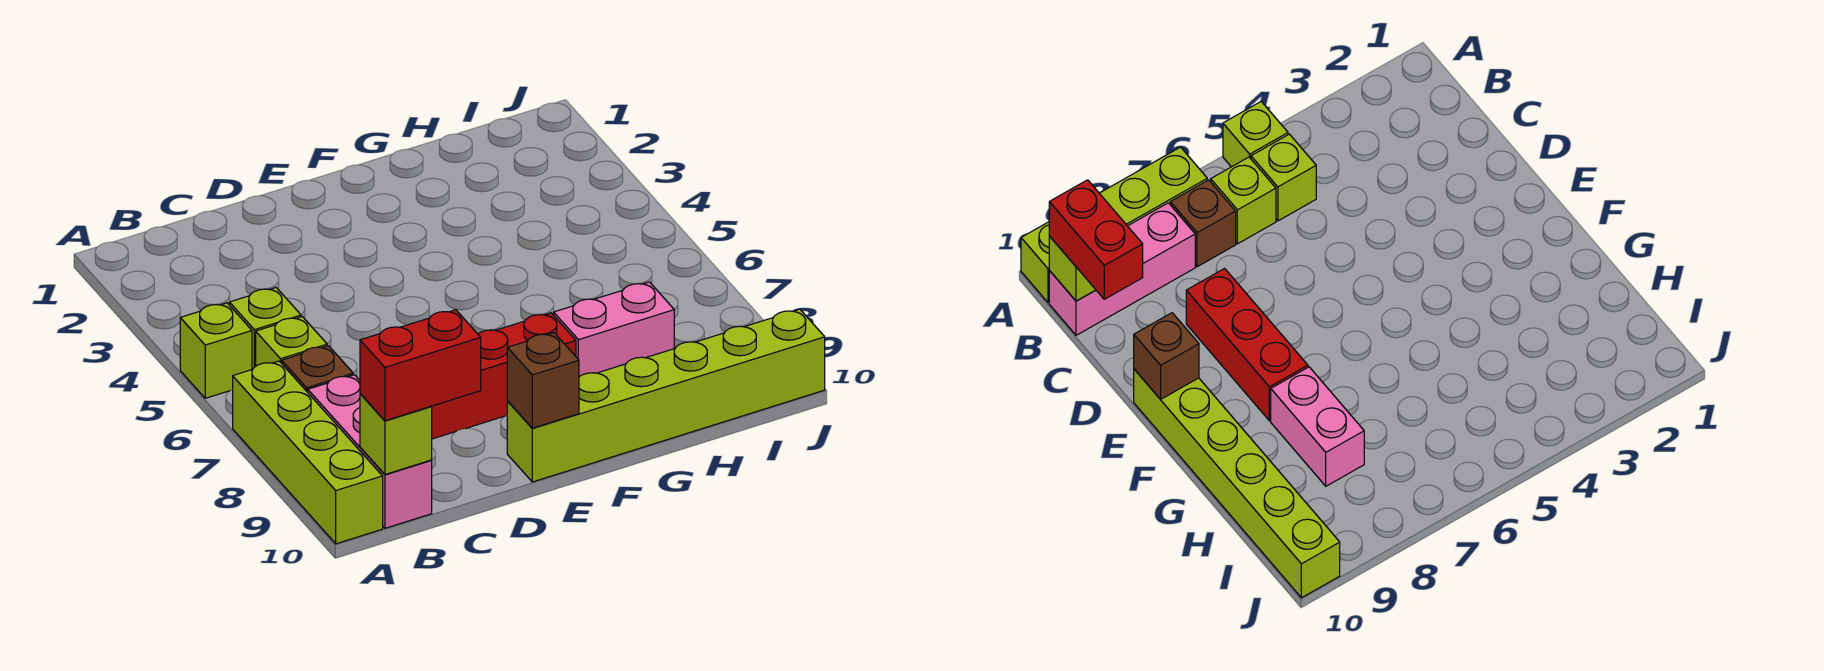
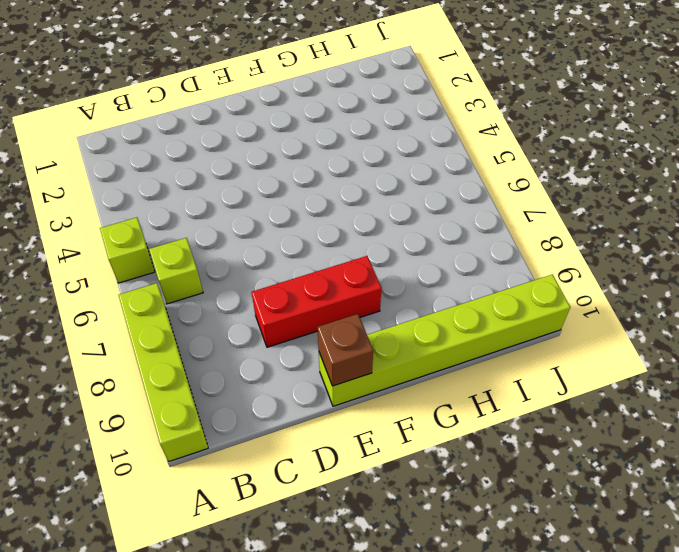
none -> lime brick B5 level 1
none -> brown brick B7 level 1
none -> pink brick B8:B10 level 1

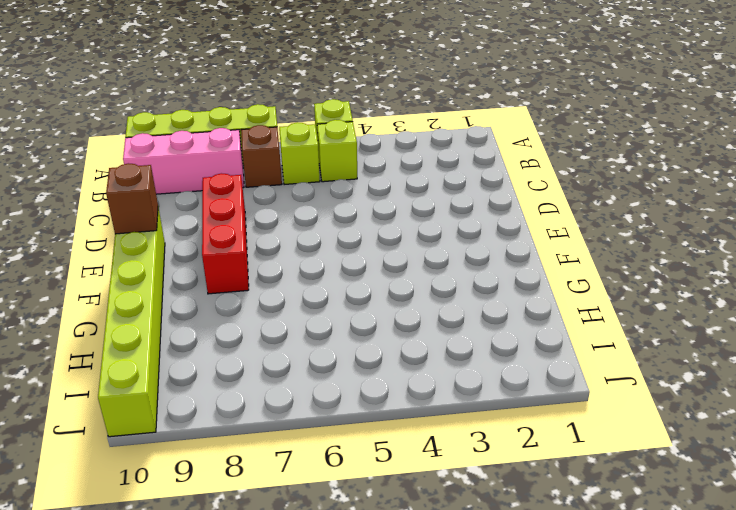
none -> pink brick G8:H8 level 1
none -> lime brick B10 level 2
none -> red brick B10:C10 level 3

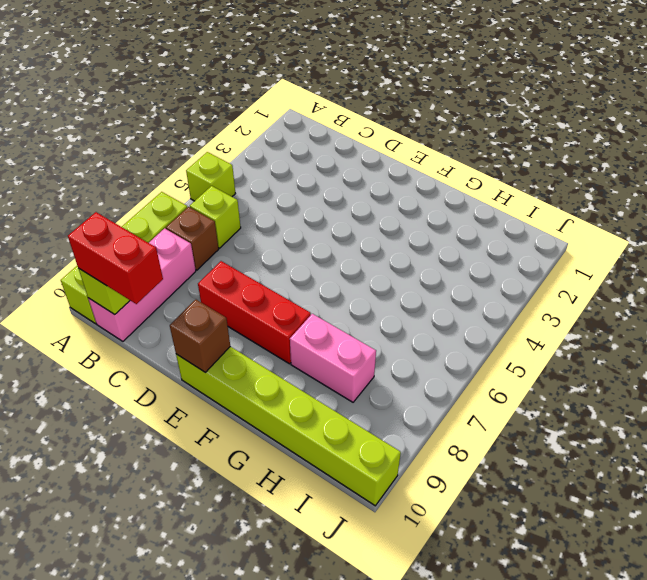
none -> lime brick B5 level 1

